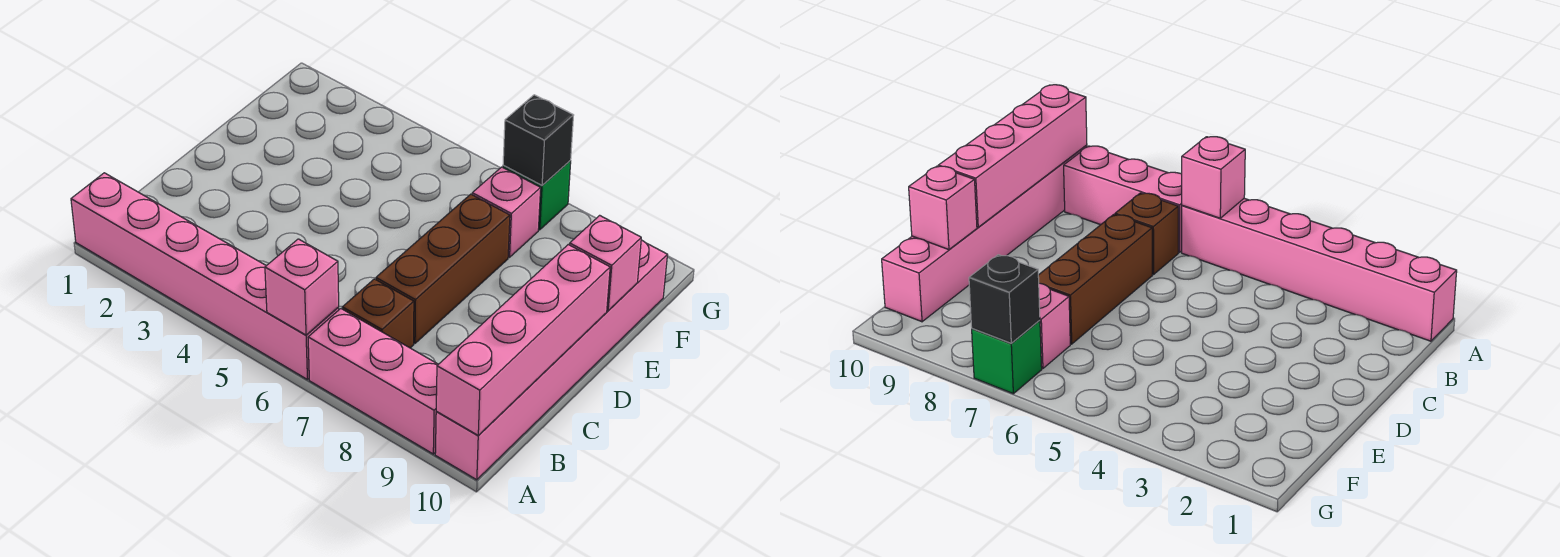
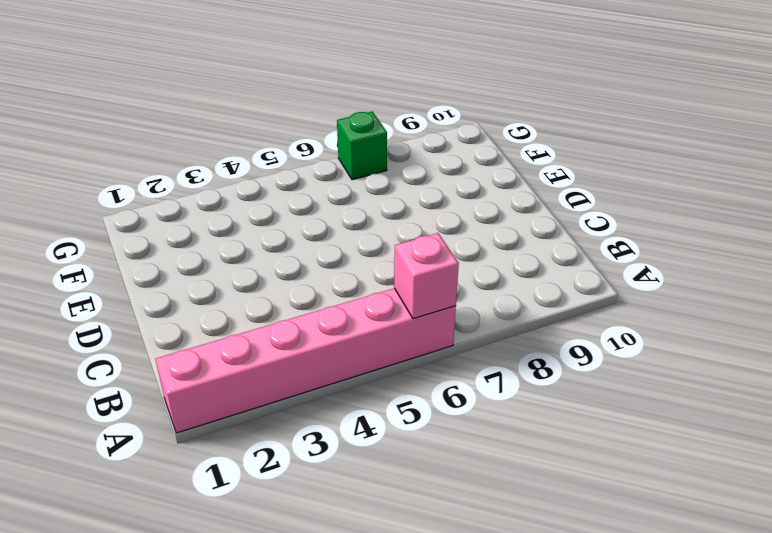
none -> pink brick A7:A9 level 1
none -> pink brick A10:F10 level 1

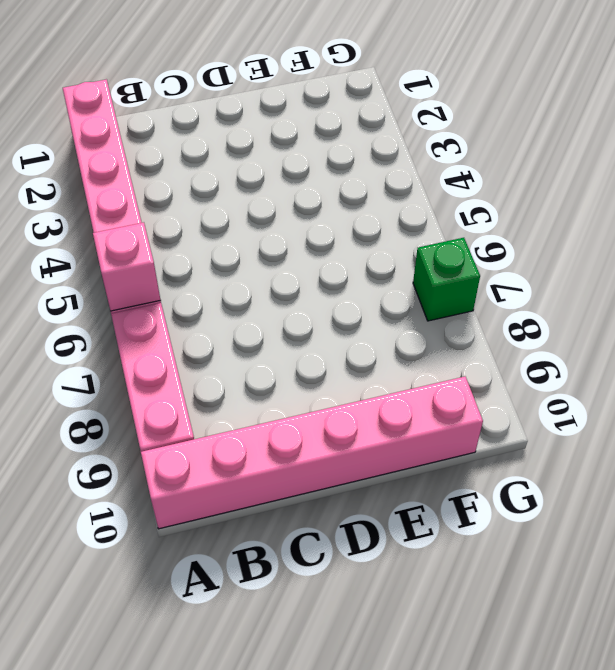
none -> brown brick B7 level 1
none -> brown brick C7:E7 level 1

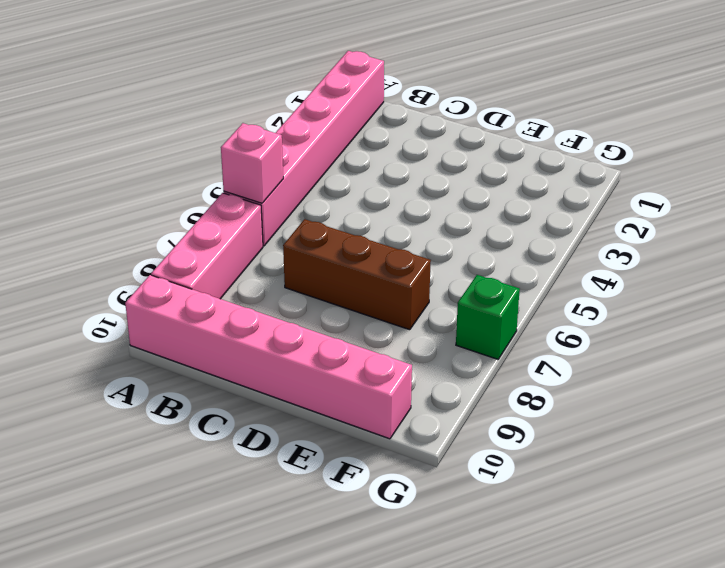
none -> brown brick B7 level 1
none -> pink brick F7 level 1

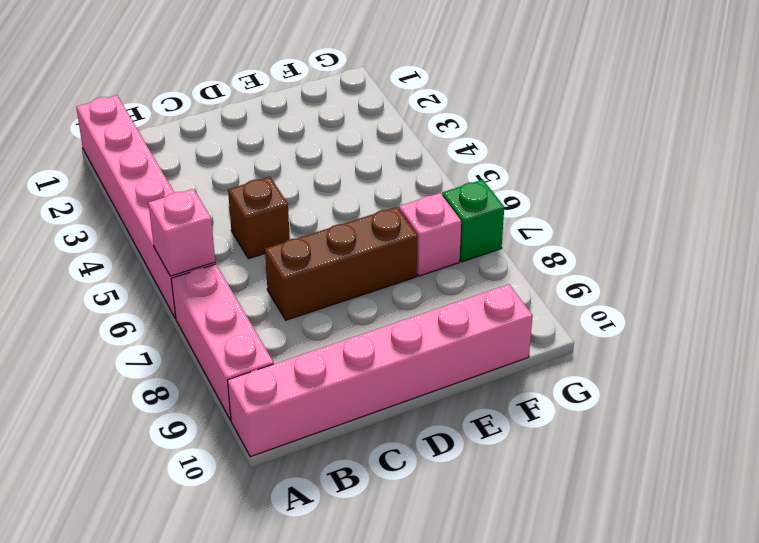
brown brick C5 level 1 -> brown brick B7 level 1
none -> pink brick A10:D10 level 2
none -> pink brick E10 level 2

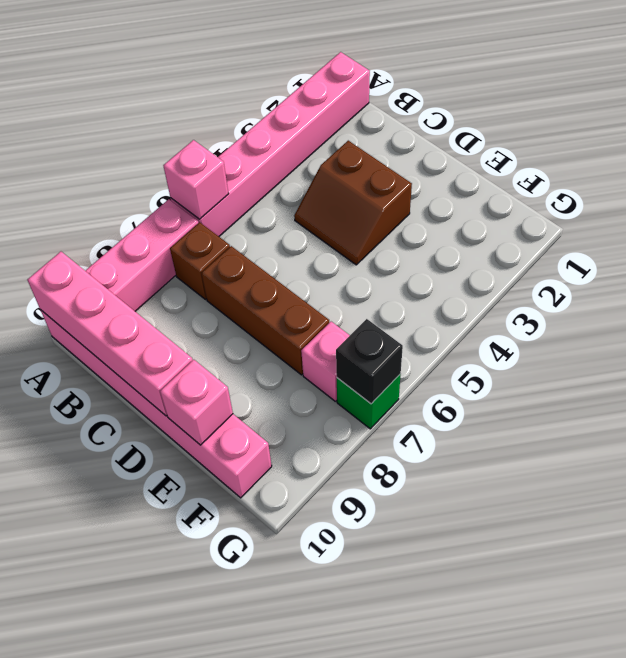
brown slope C3:D4 level 1 top 3 -> none

